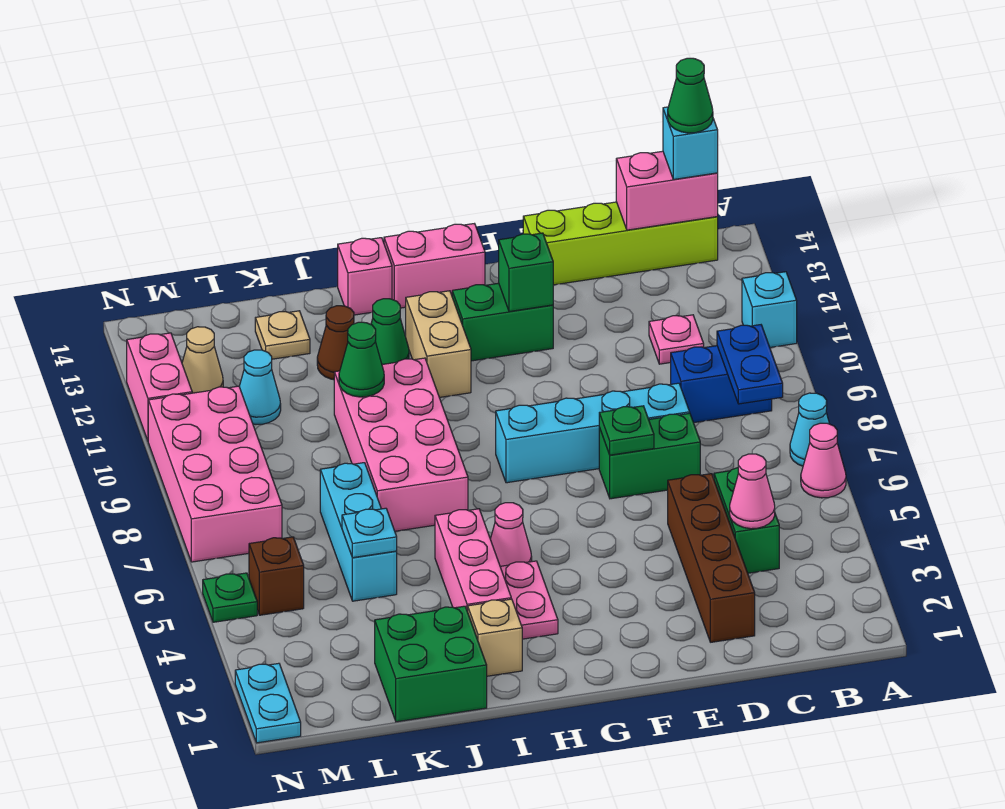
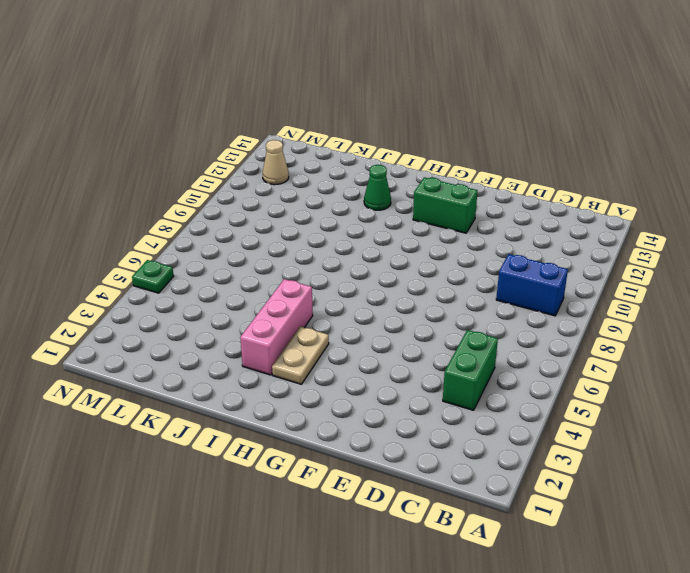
tan plate H3:H4 level 1 -> pink plate H3:H4 level 1
none -> pink cone A6 level 1
none -> cyan cone A7 level 1
none -> cyan brick A11 level 1
none -> lime brick B14:E14 level 1

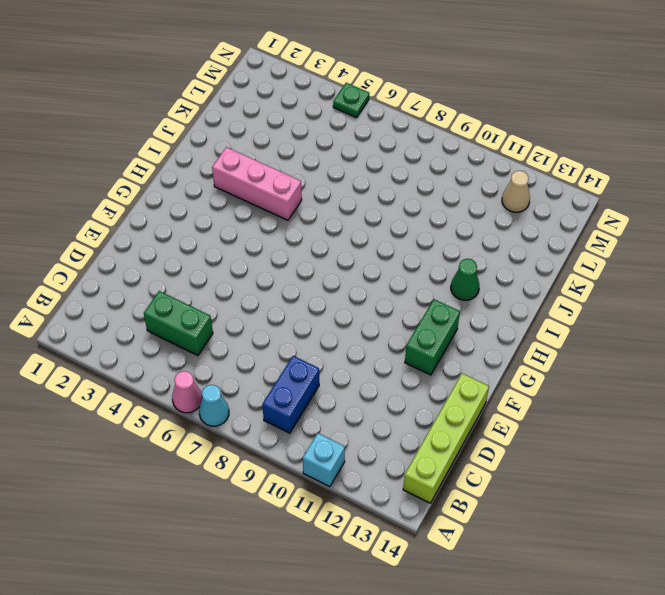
none -> pink plate C11 level 1
none -> brown brick D2:D5 level 1
none -> green brick D7:E7 level 1
none -> cyan brick D8:G8 level 1

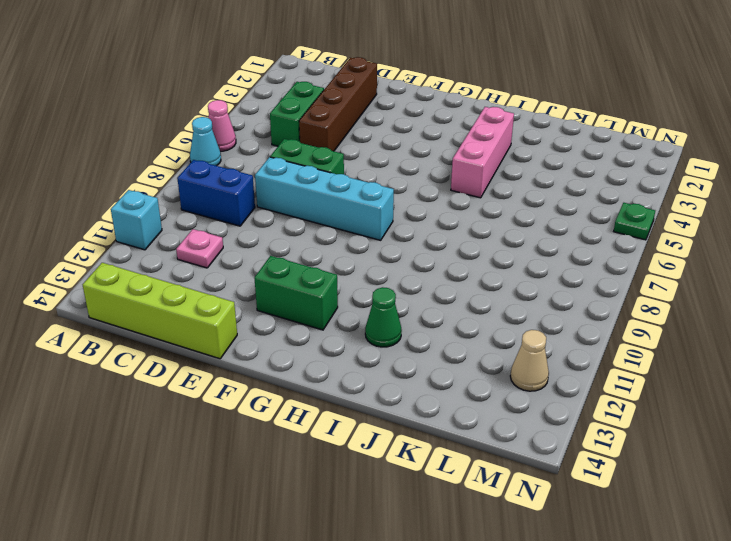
none -> pink brick G14:H14 level 1
none -> pink plate H3:H4 level 1
none -> pink cone H5 level 1
none -> tan brick H11:H12 level 1

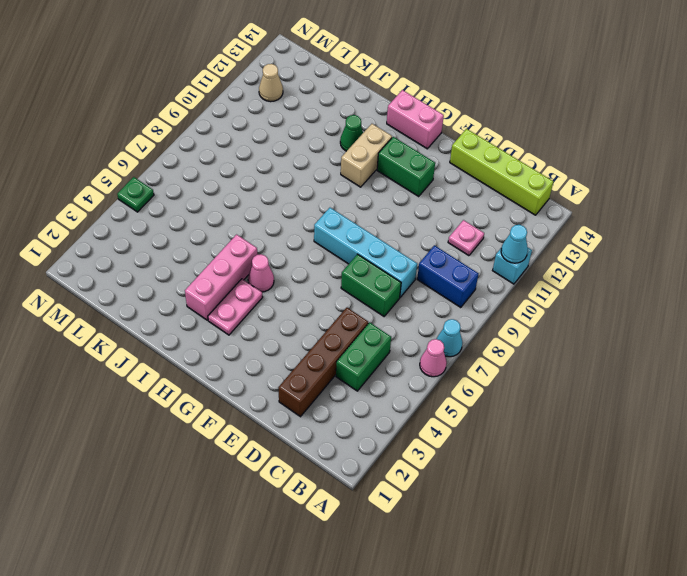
cyan cone A11 level 2 -> cyan cone L11 level 1
none -> tan brick I2 level 1
none -> pink brick I7:J10 level 1
none -> pink brick I14 level 1
none -> green brick J1:K2 level 1

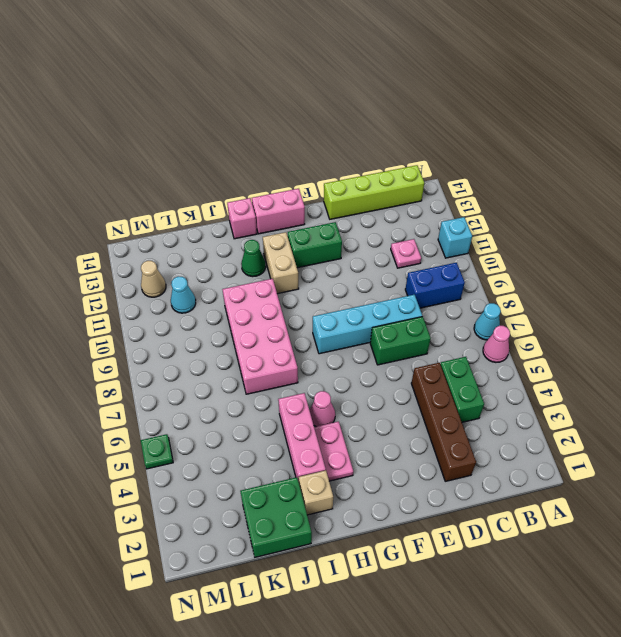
none -> brown cone J12 level 1
none -> cyan brick K5:K7 level 1
none -> tan plate K13 level 1
none -> brown brick M5 level 1

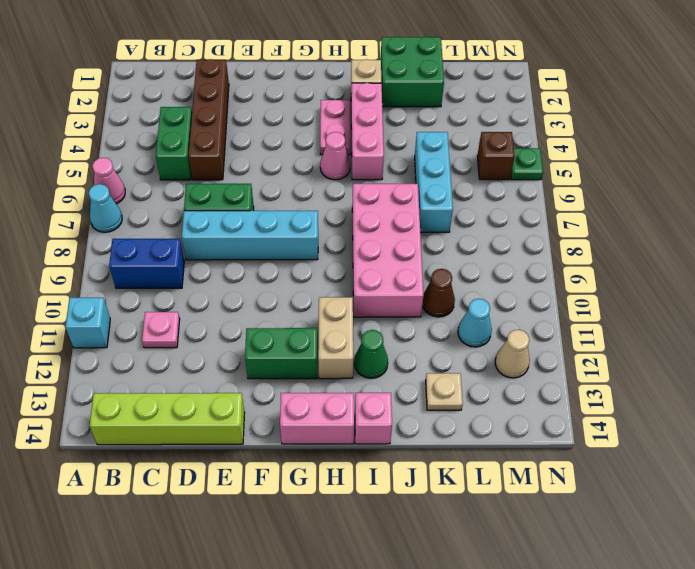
brown cone K10 level 1 -> brown cone J12 level 1
none -> pink brick M7:N10 level 1
none -> cyan plate N1:N2 level 1
none -> pink brick N11:N12 level 1
none -> blue plate B8:B9 level 2

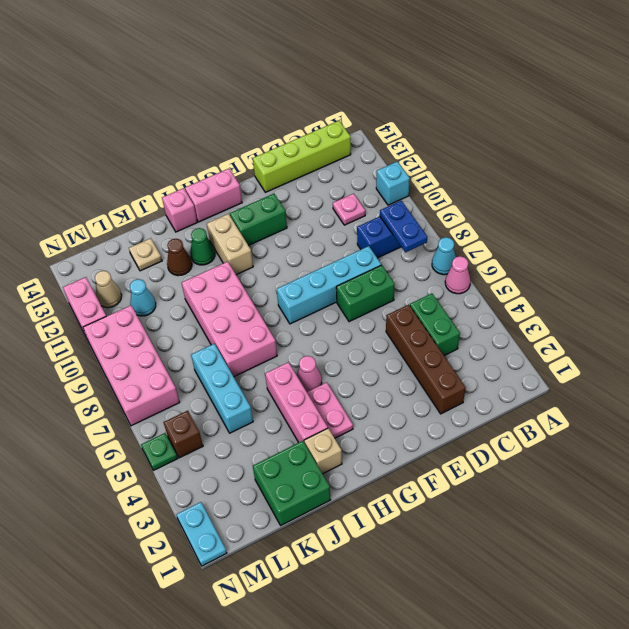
none -> pink brick B14:C14 level 2
none -> pink cone C4 level 2
none -> green plate E7 level 2
none -> green brick F12 level 2

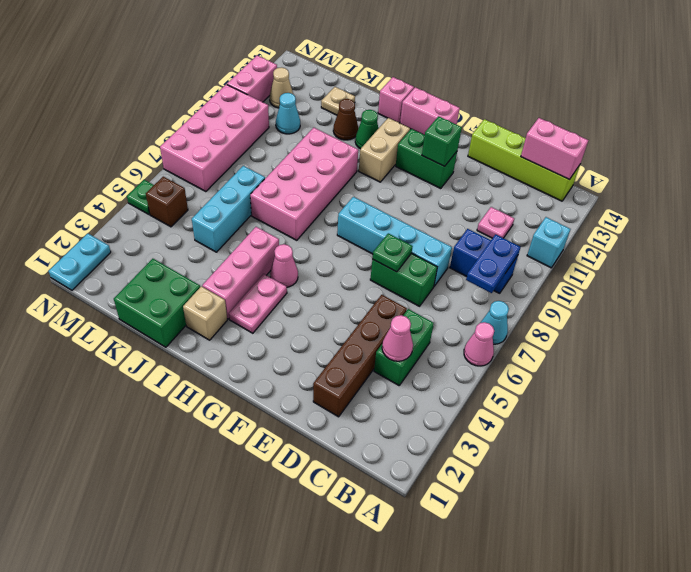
none -> green cone J10 level 2
none -> cyan plate K5 level 2
none -> cyan brick B14 level 3
none -> green cone B14 level 4

